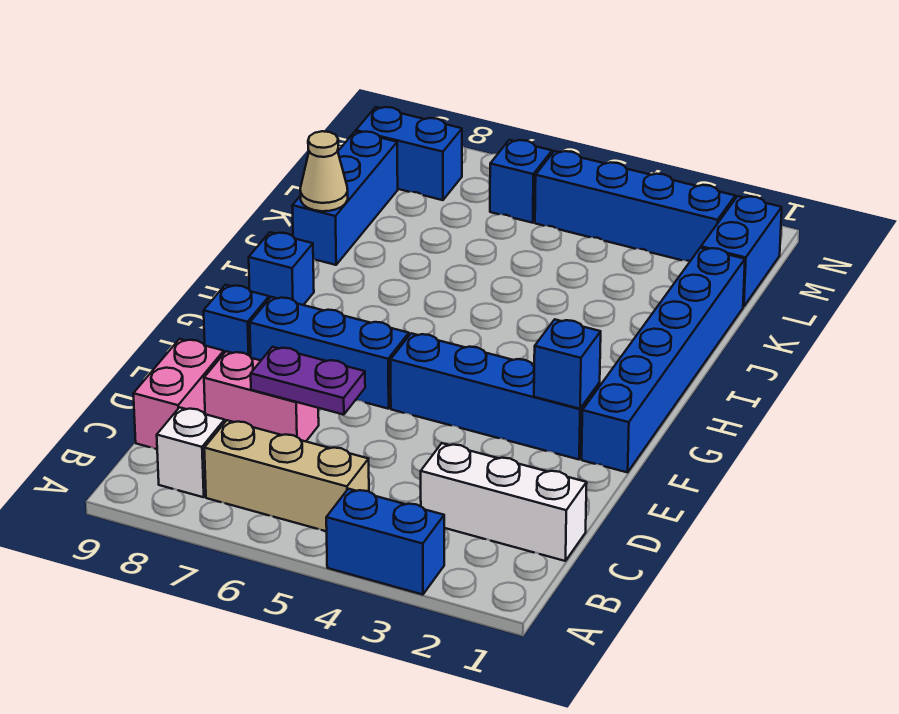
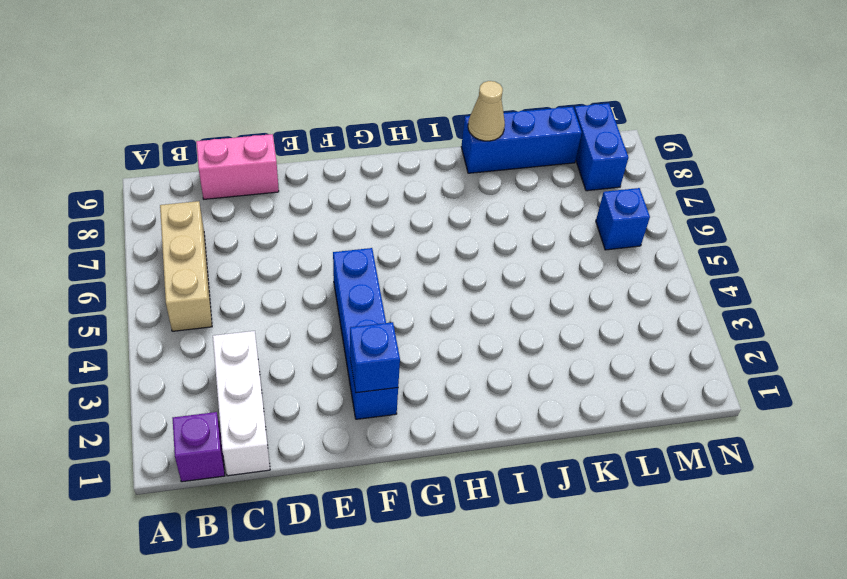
purple brick B1 level 1 -> none
none -> blue brick A3:A4 level 1
none -> white brick B8 level 1
none -> pink brick D7:D8 level 1

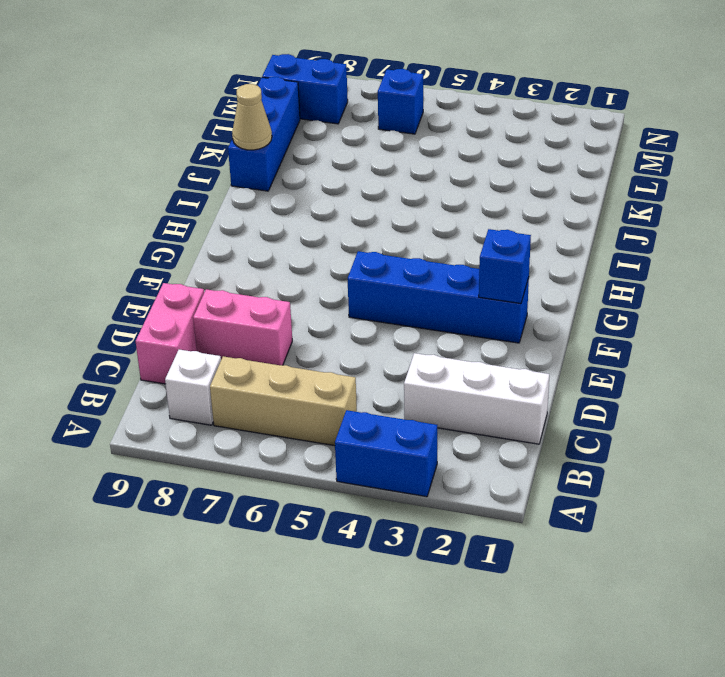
none -> blue brick F1:K1 level 1
none -> blue brick F6:F8 level 1
none -> blue brick F9 level 1

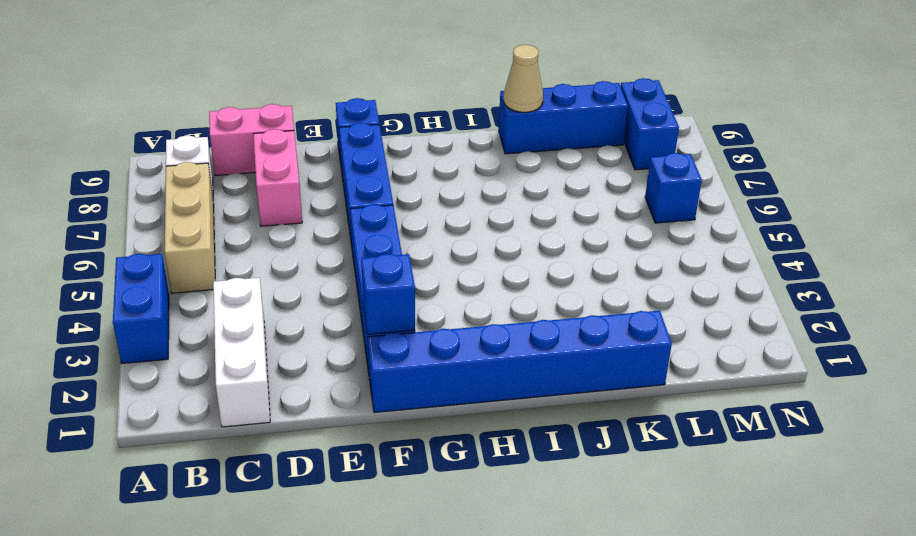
none -> blue brick H9 level 1
none -> blue brick L1:M1 level 1
none -> blue brick M2:M5 level 1

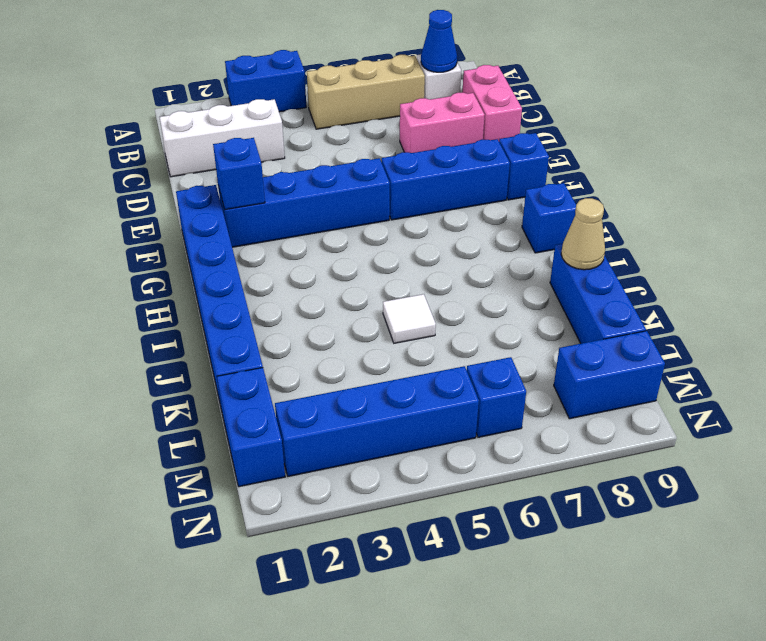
blue cone B8 level 2 -> none
white tile J5 level 1 -> none
none -> purple plate D6:D7 level 2

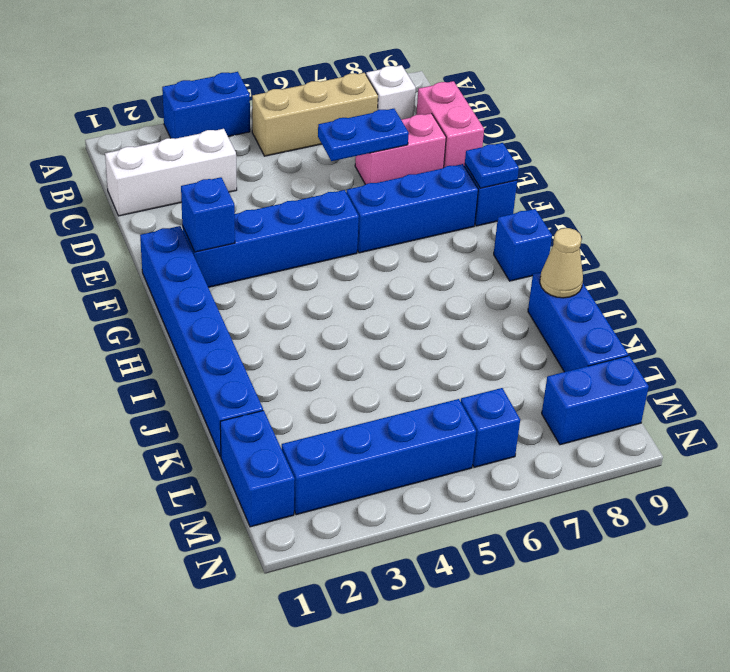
blue plate D6:D7 level 2 -> purple plate D6:D7 level 2
blue plate F9 level 2 -> none

